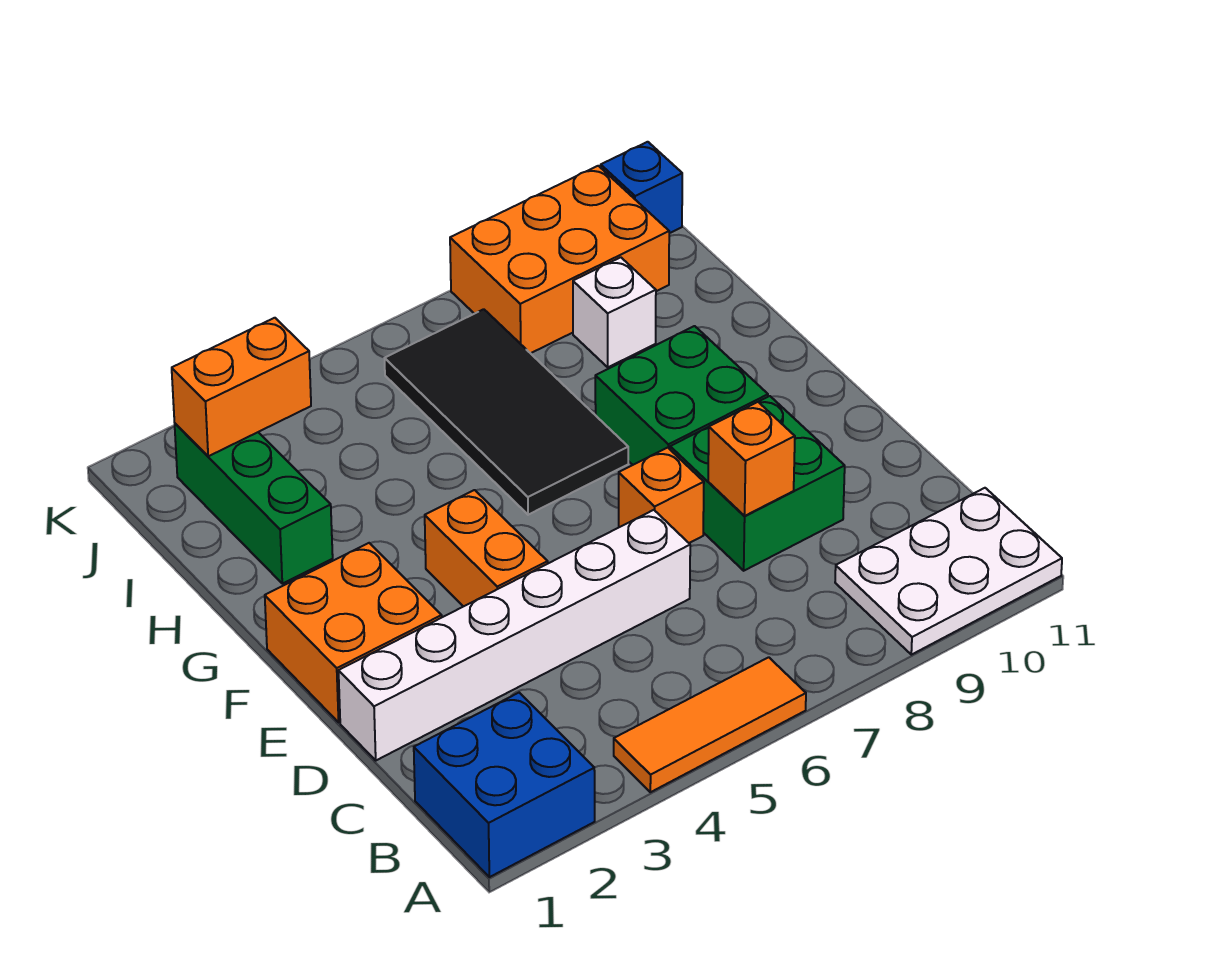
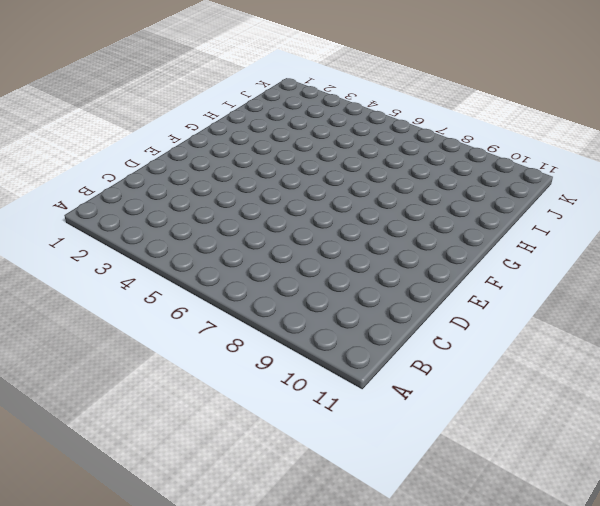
none -> blue brick A1:B2 level 1
none -> orange tile A4:A6 level 1
none -> white plate A9:B11 level 1

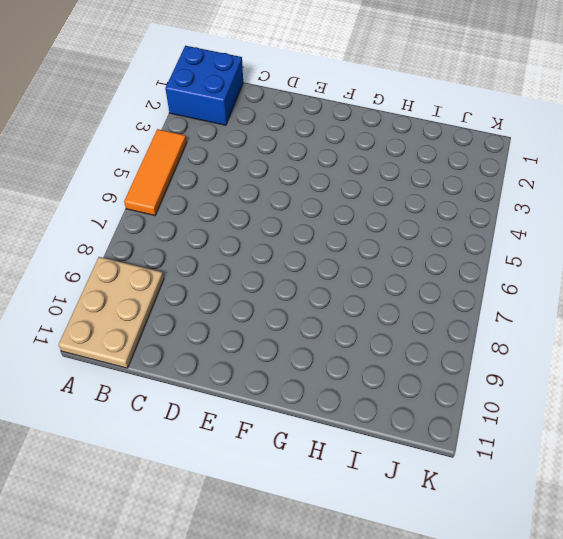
tan plate A9:B11 level 1 -> white plate A9:B11 level 1
none -> white brick D1:D6 level 1
none -> green brick D8:E9 level 1
none -> orange brick E1:F2 level 1

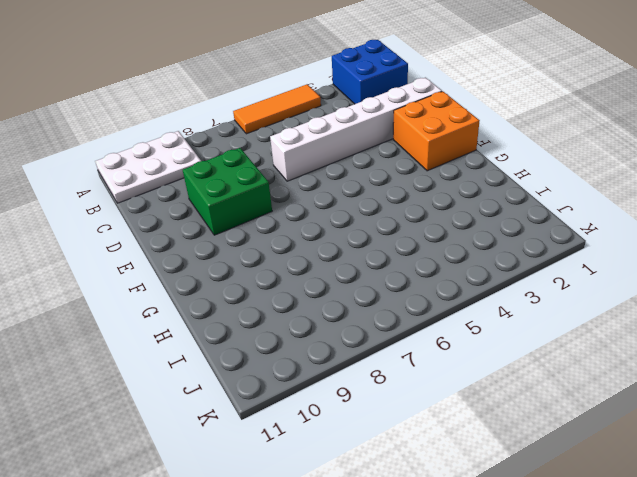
none -> orange brick E4:F4 level 1
none -> orange brick E7 level 1
none -> green brick F8:G9 level 1

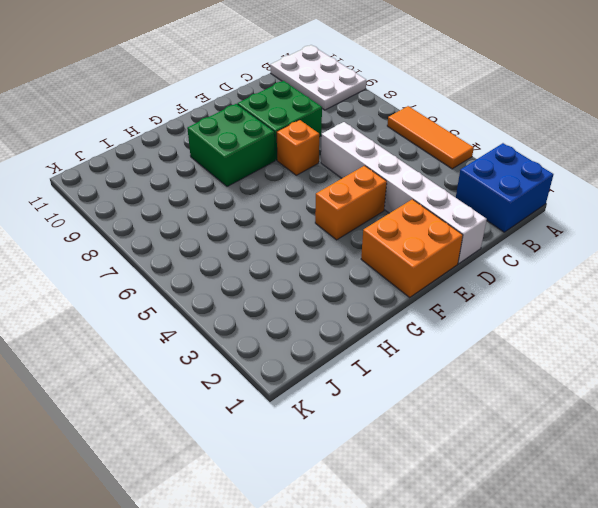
none -> black tile G6:J7 level 1
none -> green brick H2:J2 level 1
none -> white brick I9 level 1

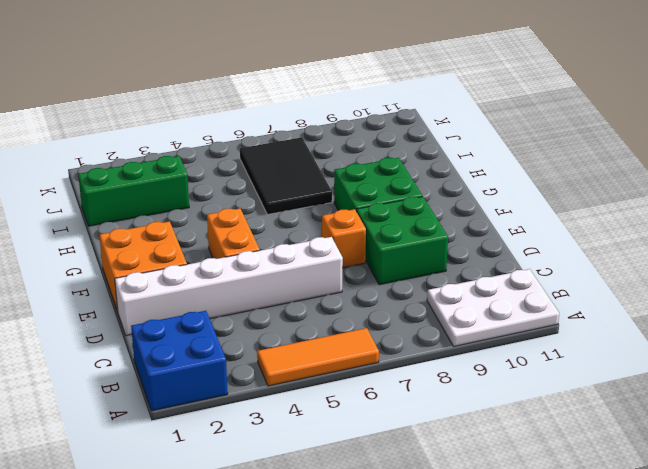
black tile H6:J7 level 1 -> black tile G6:J7 level 1
green brick I1:I3 level 1 -> green brick H2:J2 level 1
none -> white brick I9 level 1
none -> orange brick J8:K10 level 1
none -> blue brick K11 level 1

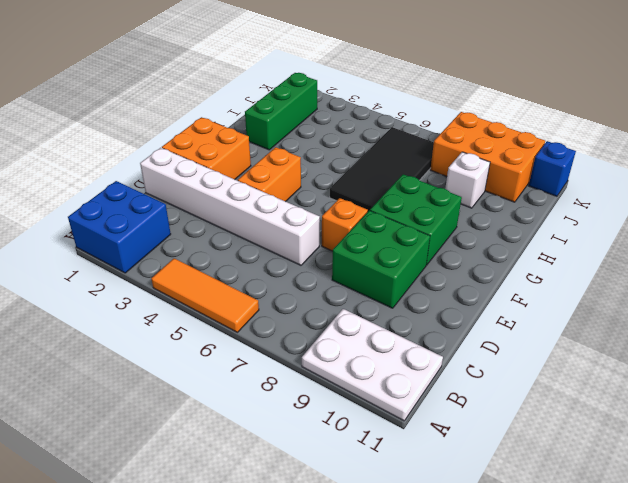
none -> orange brick D8 level 2
none -> orange brick J2:J3 level 2

